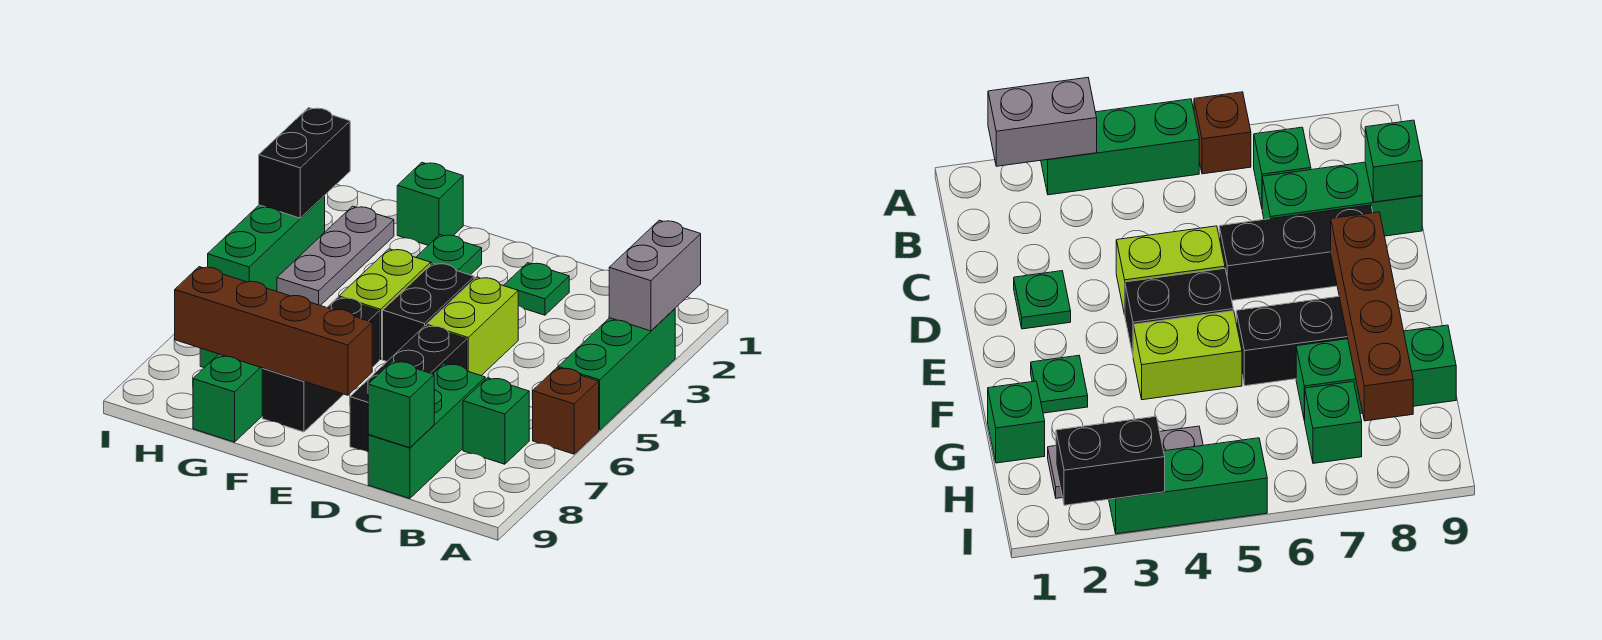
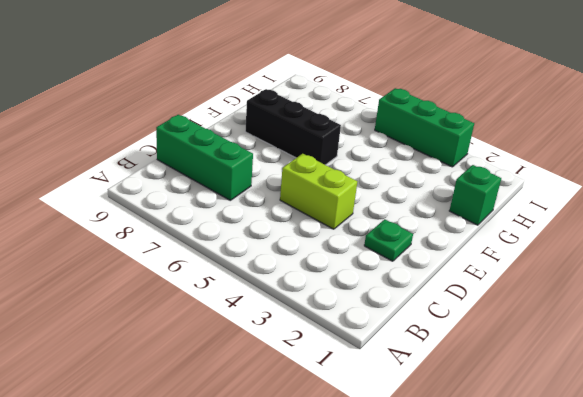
none -> green brick A3:A5 level 1
none -> brown brick A6 level 1
none -> green brick B7 level 1

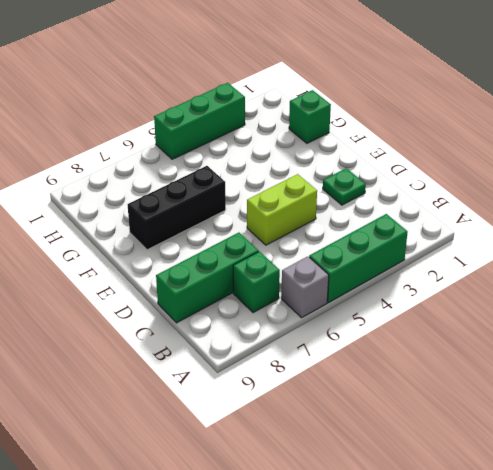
grey brick A6 level 1 -> brown brick A6 level 1
none -> black brick D6:D8 level 1
none -> black brick E4:E5 level 1
none -> green plate F2 level 1

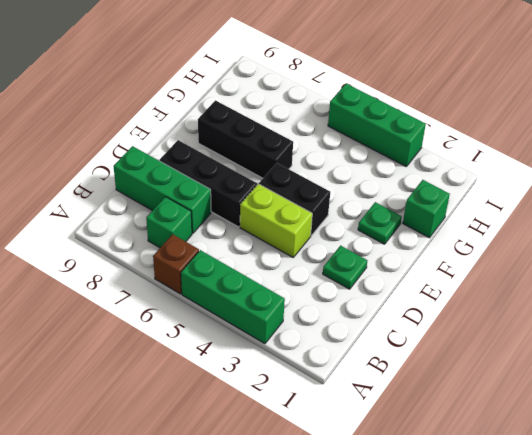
none -> lime brick F4:F5 level 1
none -> green brick G7:G9 level 1
none -> grey plate H2:H4 level 1

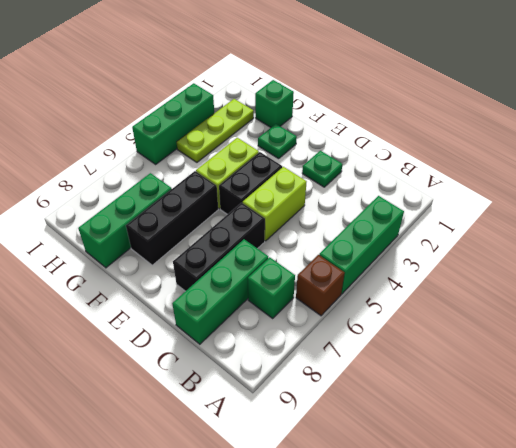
lime plate H2:H4 level 1 -> grey plate H2:H4 level 1
none -> green brick H7 level 1
none -> grey brick A2:A3 level 2
none -> green brick C9 level 2

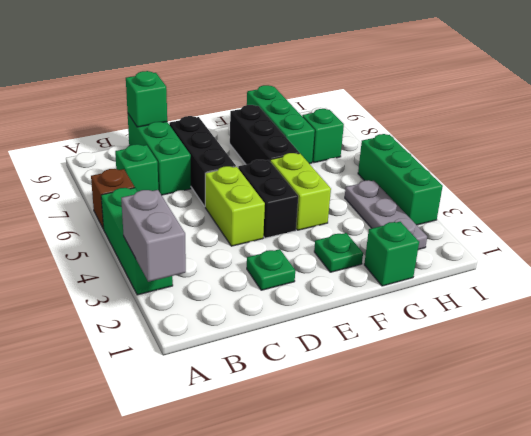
none -> brown brick E8:H8 level 2
none -> black brick I2:I3 level 2

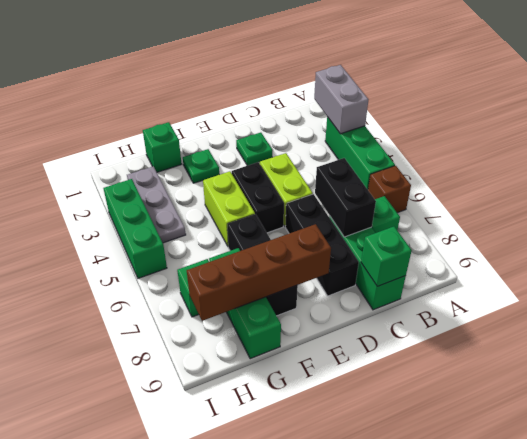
black brick C6:C7 level 2 -> black brick I2:I3 level 2

